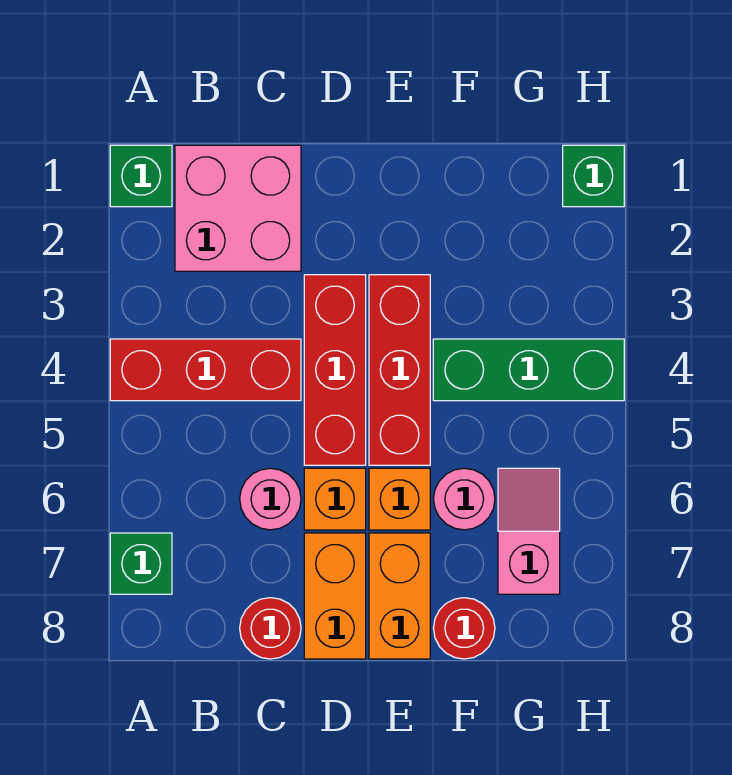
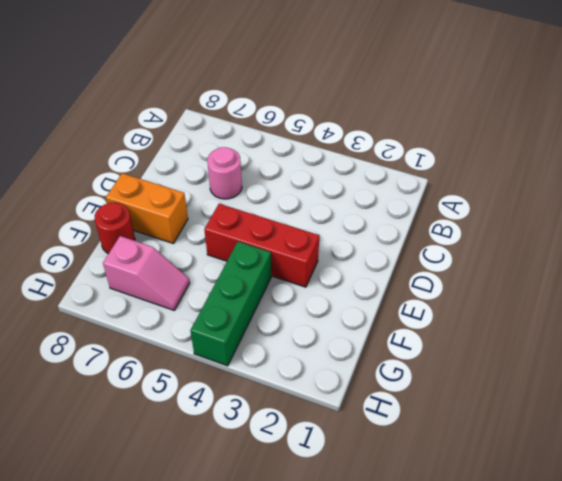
none -> green brick A1 level 1
none -> red brick A4:C4 level 1
none -> green brick A7 level 1

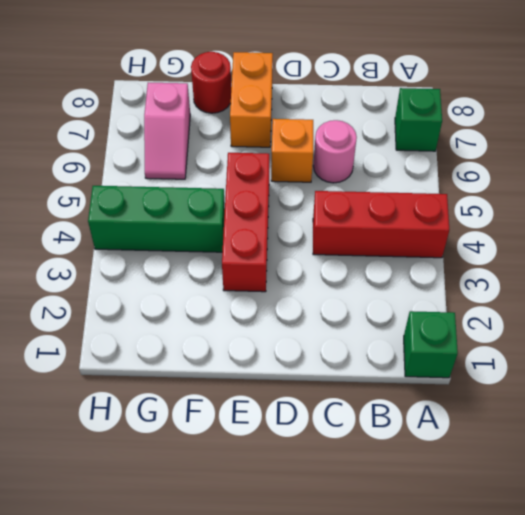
none -> pink brick B1:C2 level 1
none -> red round brick C8 level 1
none -> red brick D3:D5 level 1

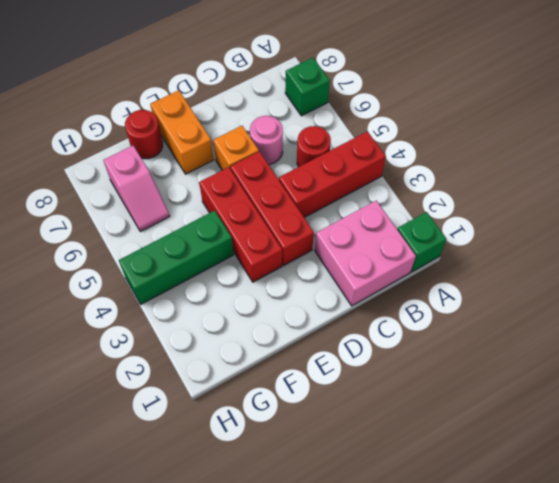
red round brick B5 level 1 -> red round brick C8 level 1
none -> orange brick D7:D8 level 1
none -> orange brick E6 level 1
none -> pink round brick F6 level 1

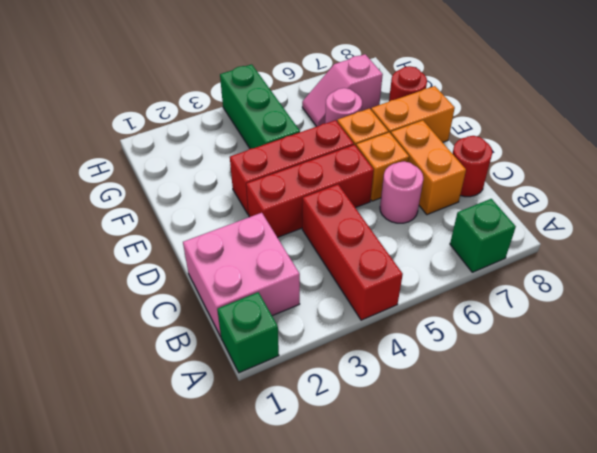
orange brick C7:D7 level 1 -> orange brick D7:D8 level 1
none -> green brick H1 level 1

